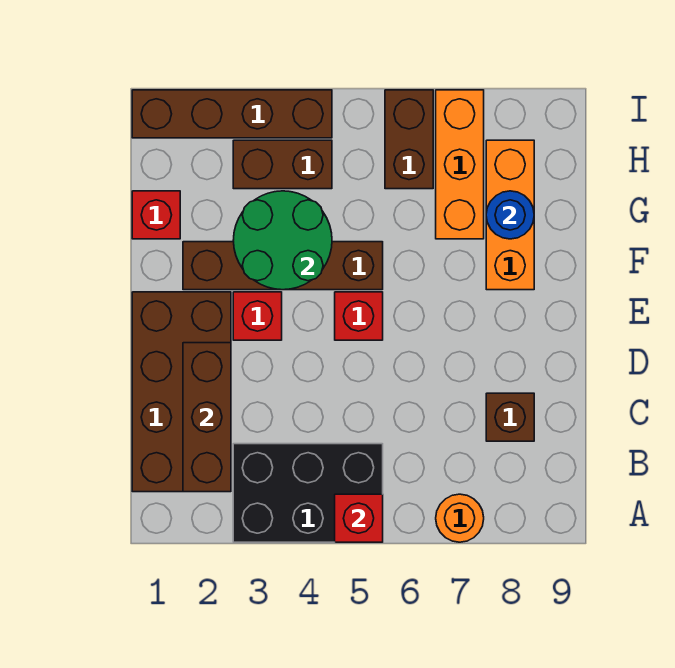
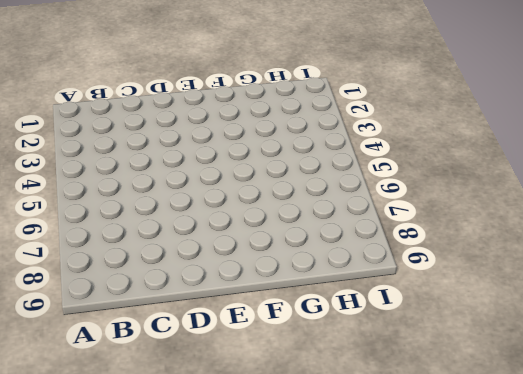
none -> black brick A3:B5 level 1
none -> orange round brick A7 level 1
none -> brown brick B1:E2 level 1

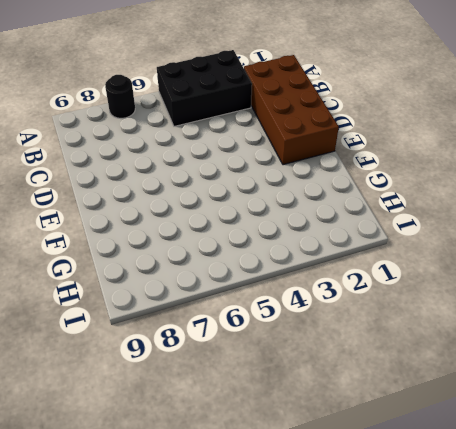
black round brick A7 level 1 -> orange round brick A7 level 1
none -> brown brick C8 level 1
none -> red brick E3 level 1
none -> red brick E5 level 1

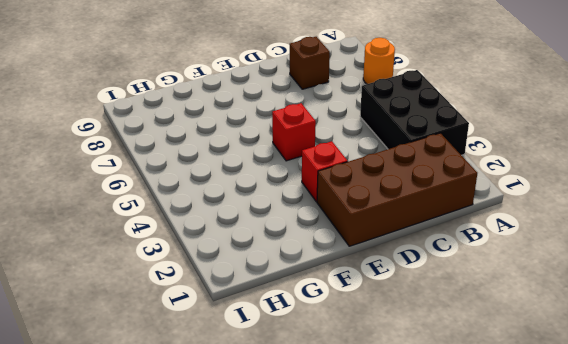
none -> brown brick F2:F5 level 1
none -> orange brick F8:H8 level 1
none -> red brick G1 level 1

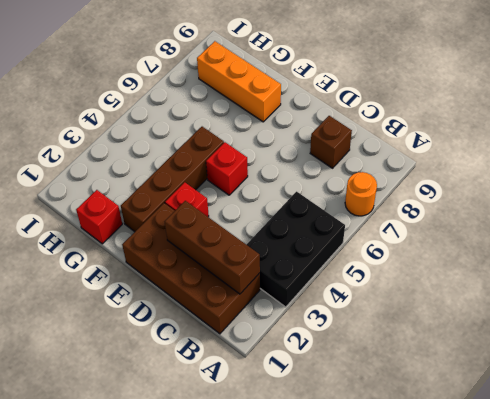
none -> orange brick G7:I7 level 1
none -> brown brick H3:H4 level 1
none -> brown brick H6:I6 level 1

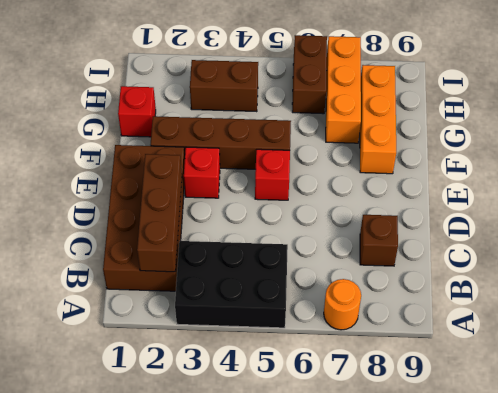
none -> brown brick I1:I4 level 1
none -> red brick A5 level 2
none -> green round brick F3:G4 level 2

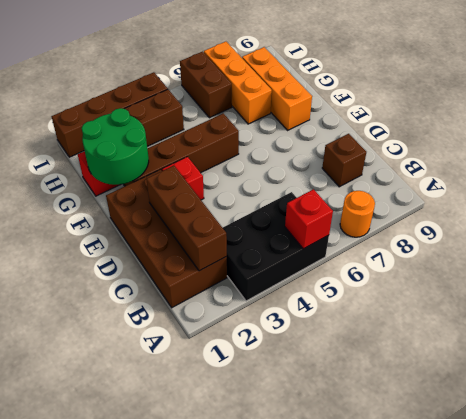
green round brick F1:G2 level 2 -> green round brick F3:G4 level 2
none -> red brick E5 level 1
none -> blue round brick G8 level 2

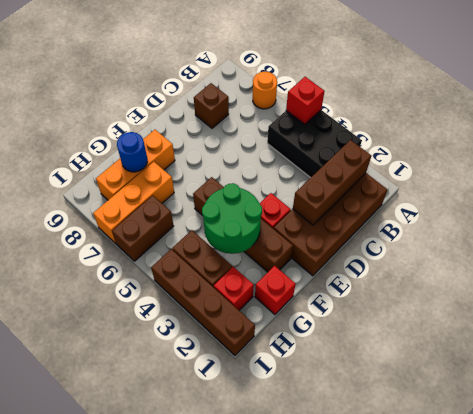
red brick H2 level 1 -> red brick E5 level 1

